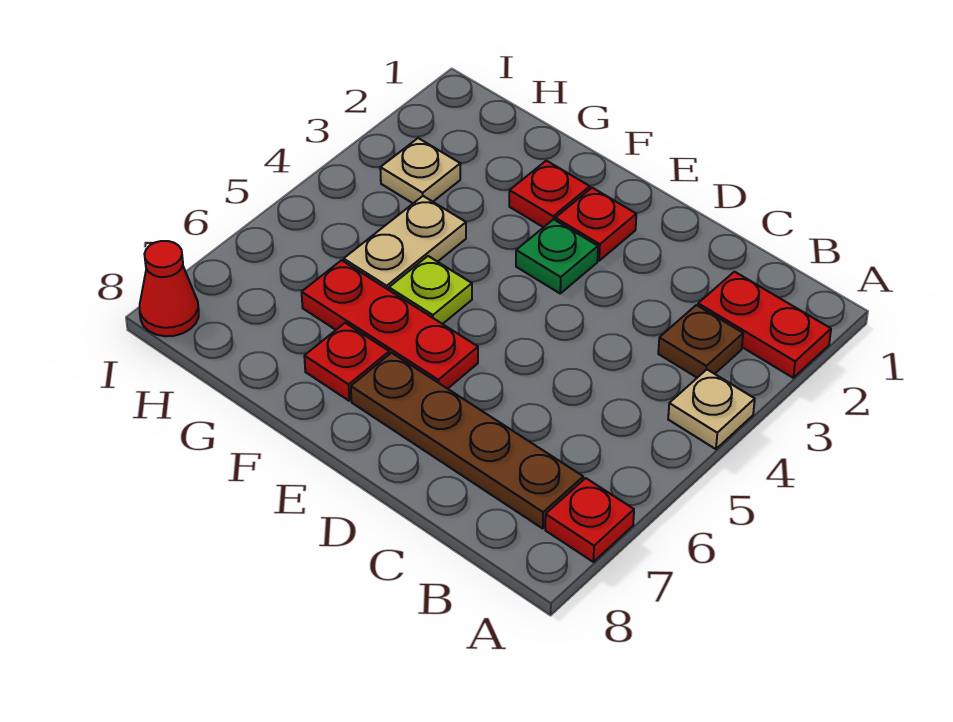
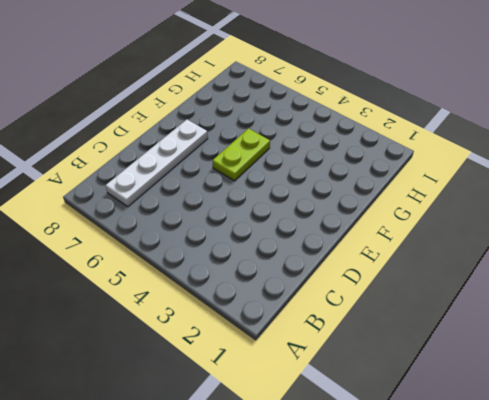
white plate B7:E7 level 1 -> brown plate B7:E7 level 1
lime plate E5:F5 level 1 -> lime plate F5 level 1
none -> red plate A2:B2 level 1
none -> tan plate A4 level 1
none -> red plate A7 level 1

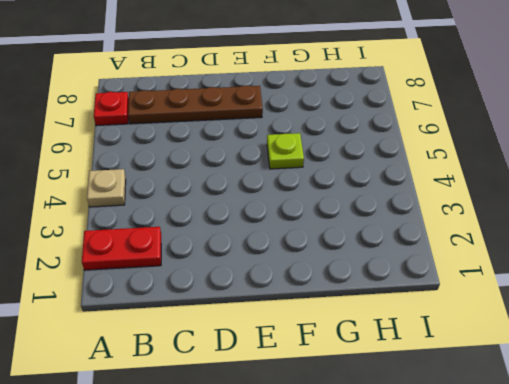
none -> brown plate B3 level 1
none -> red plate E2 level 1
none -> green plate E3 level 1

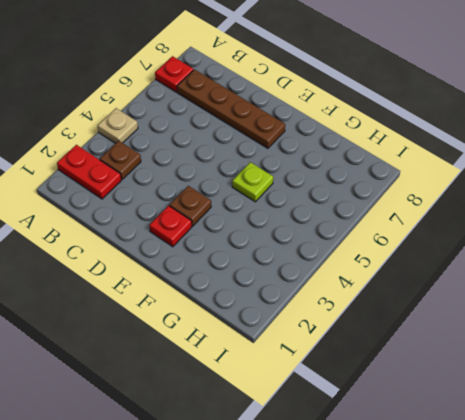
brown plate E3 level 1 -> green plate E3 level 1
none -> red plate E6:G6 level 1
none -> red plate F2 level 1
none -> red plate F7 level 1

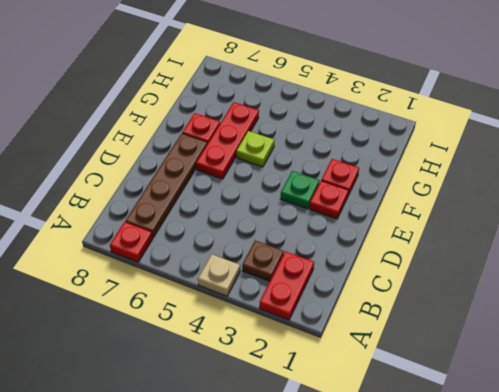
none -> tan plate G4:G5 level 1
none -> tan plate H3 level 1
none -> red cone I8 level 1

